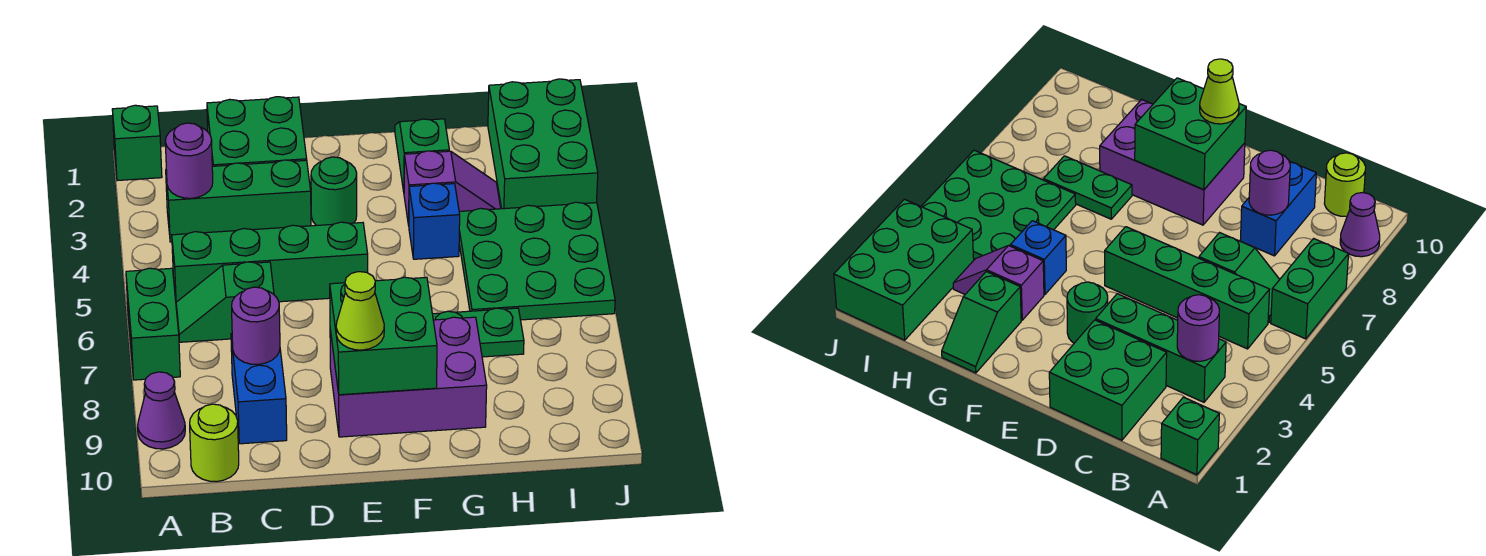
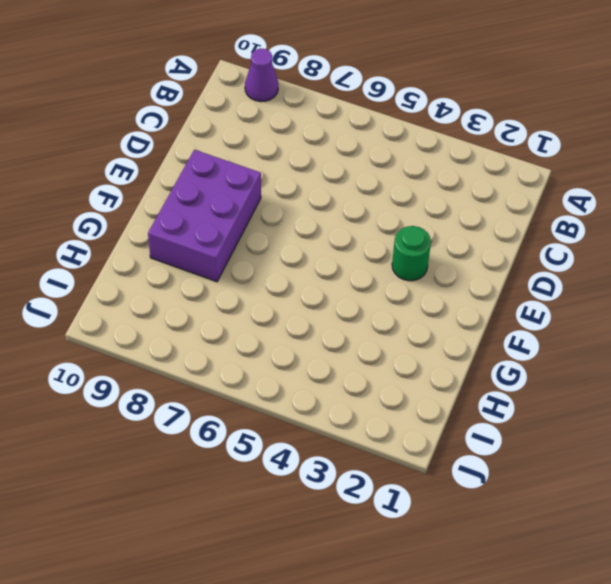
none -> green brick A1 level 1
none -> green brick A6:A7 level 1
none -> green brick B3:D3 level 1

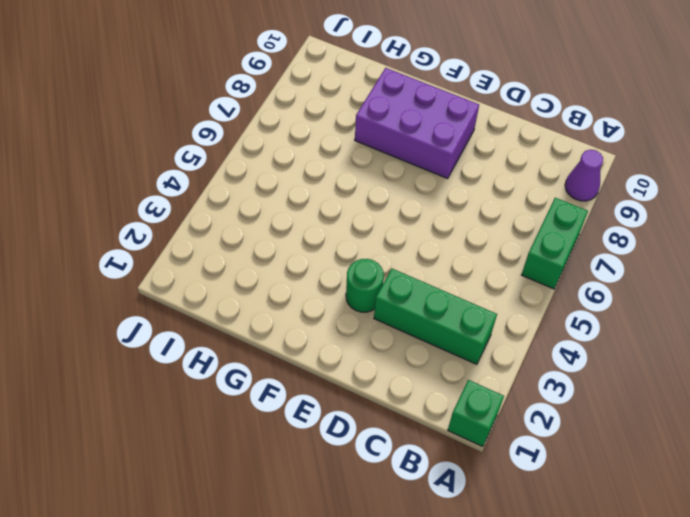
none -> green brick B5:E5 level 1
none -> green slope B6:C6 level 1 top C
none -> lime round brick B10 level 1

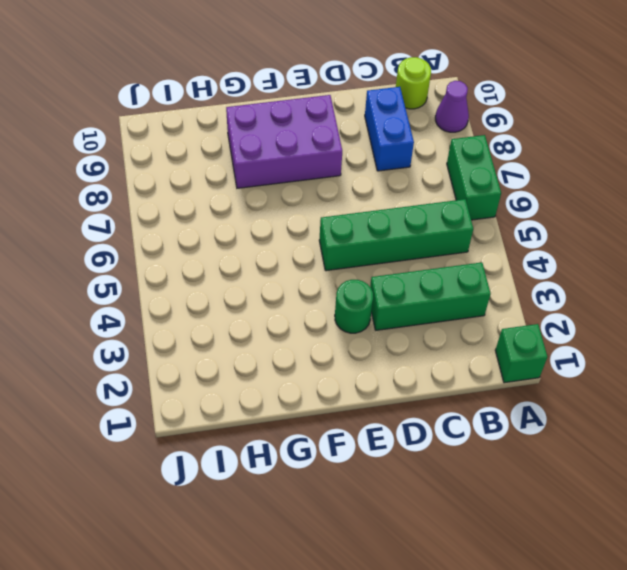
none -> green slope B6:C6 level 1 top C
none -> green brick C1:D2 level 1
none -> green slope G1:G2 level 1 top 2

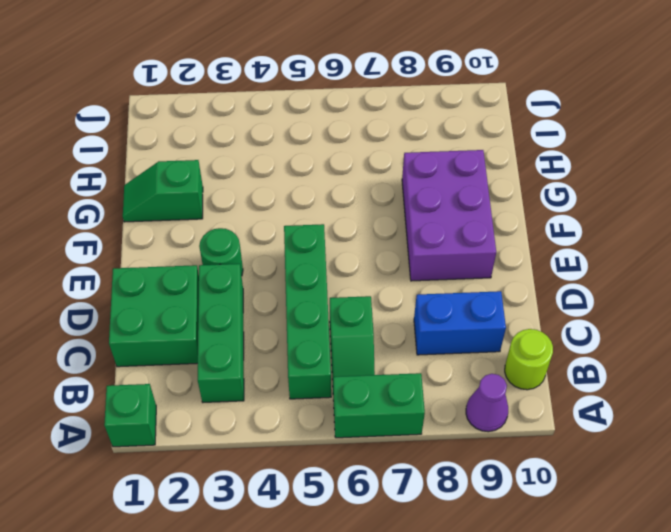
none -> purple slope G3:H3 level 1 top G
none -> blue brick G4 level 1
none -> green plate G7:H7 level 1

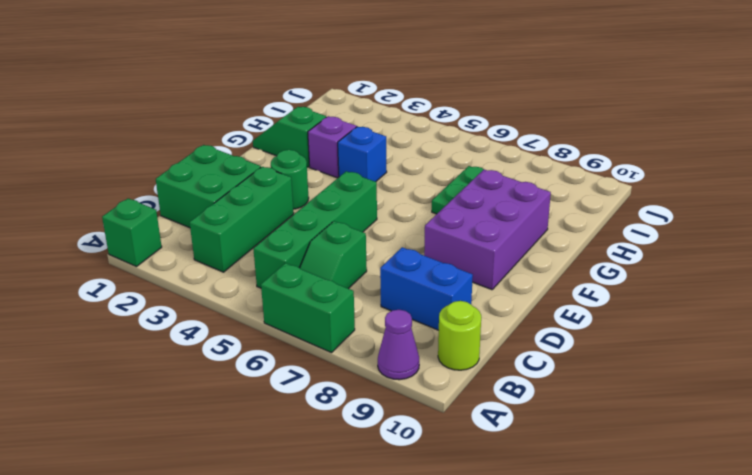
none -> green plate H4:J6 level 1
none -> green brick I1:J3 level 1
none -> purple round brick B3 level 2

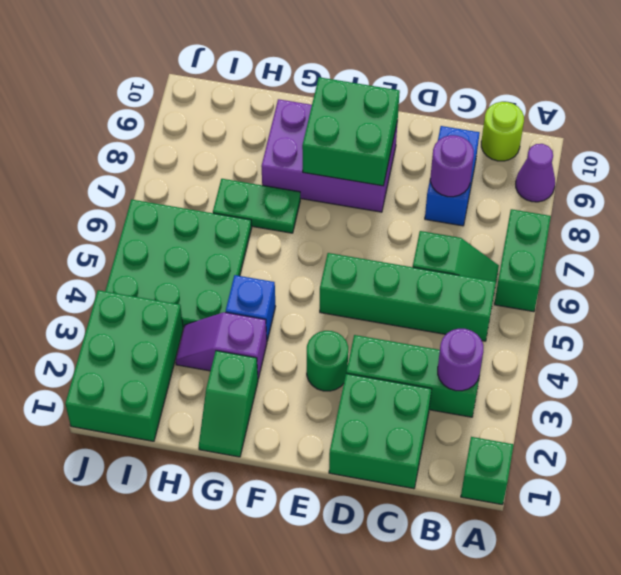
none -> lime cone E9 level 3

